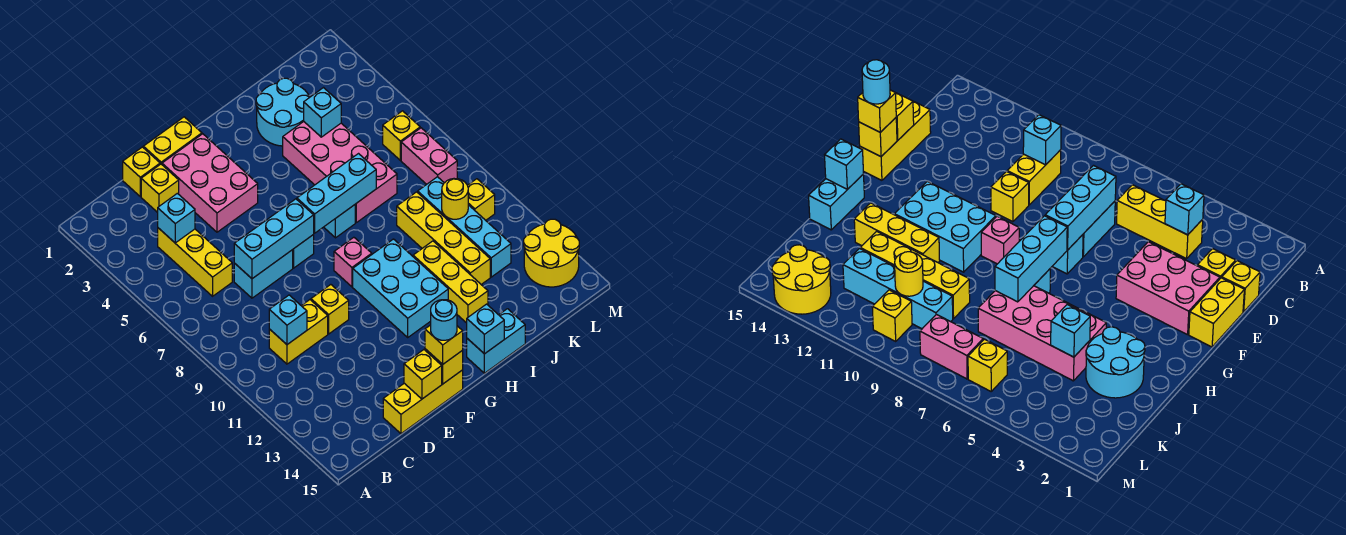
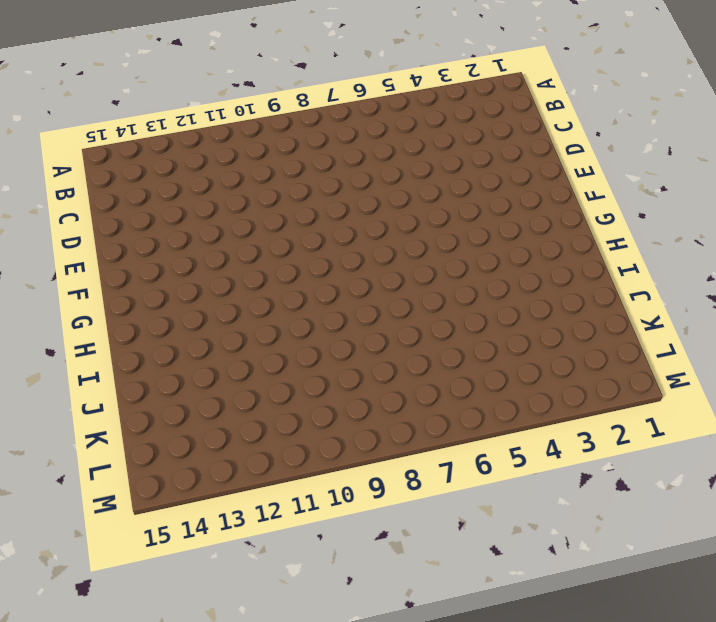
none -> yellow brick C4:C6 level 1
none -> yellow brick C10:D10 level 1
none -> yellow brick D1 level 1
none -> yellow brick D2 level 1

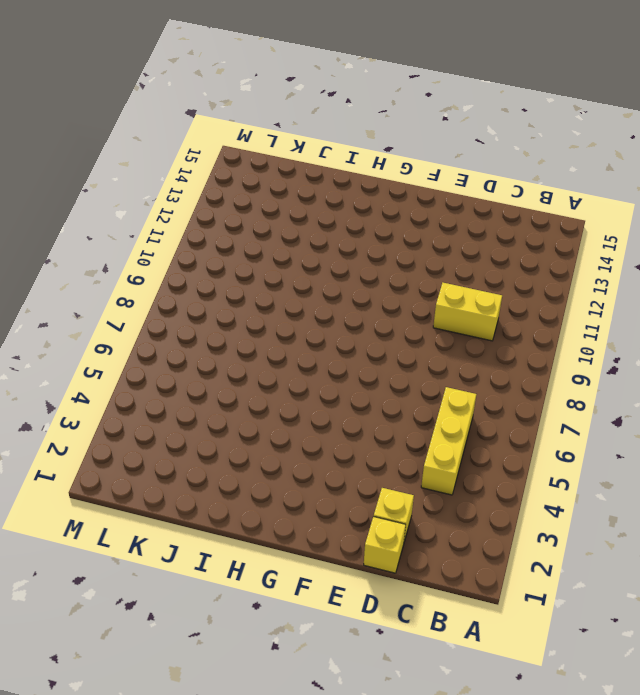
none -> cyan brick D7:E7 level 1
none -> yellow brick D15:F15 level 1
none -> yellow brick E1:F1 level 1
none -> pink brick E2:F4 level 1

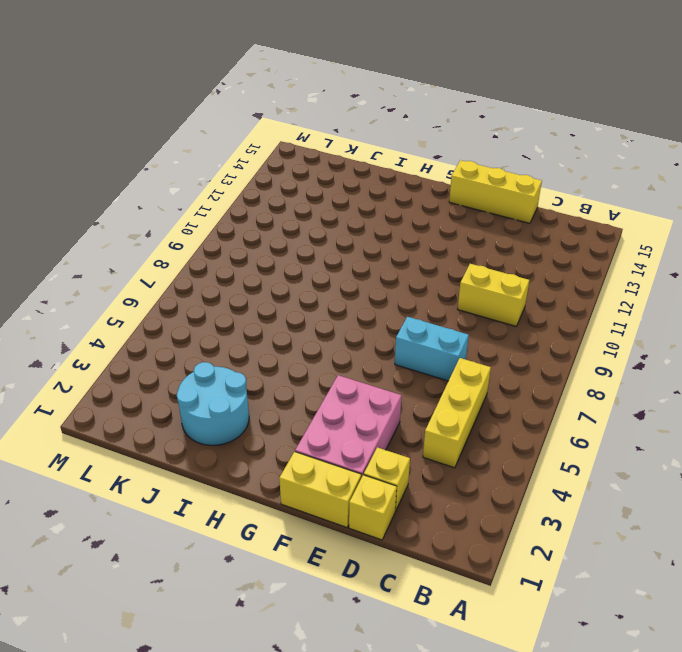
none -> yellow brick E10 level 1
none -> cyan brick F7 level 1
none -> pink brick G9 level 1
none -> cyan brick G10:H12 level 1

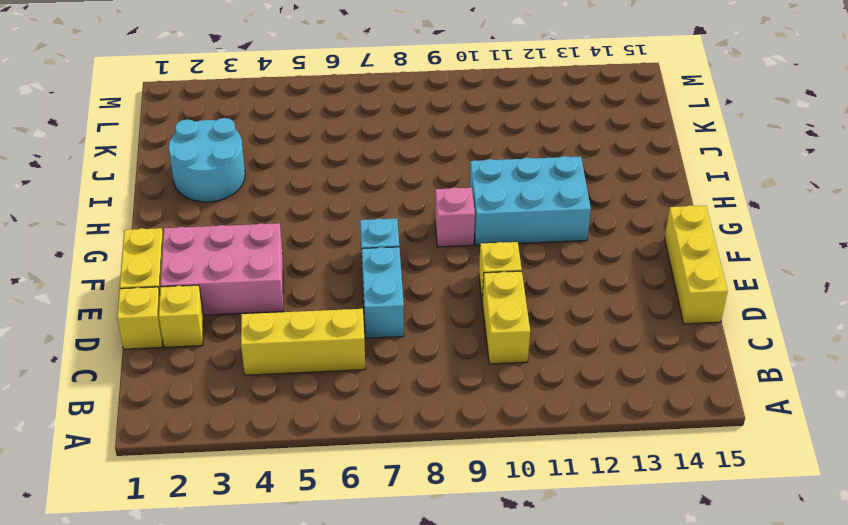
none -> cyan brick H7 level 1
none -> cyan brick H15:I15 level 1
none -> pink brick I4:J7 level 1
none -> yellow brick I11:I13 level 1

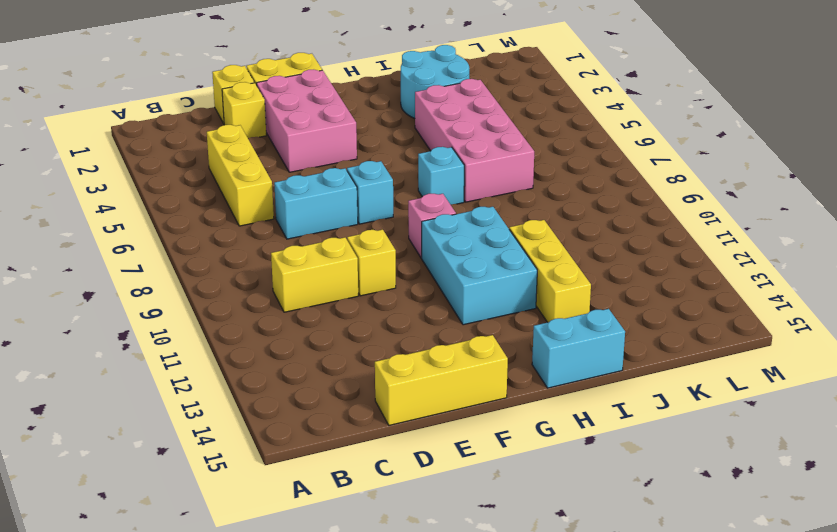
none -> yellow brick J9:J12 level 1
none -> cyan brick K9:K12 level 1
none -> yellow brick L6 level 1
none -> pink brick L7:L8 level 1

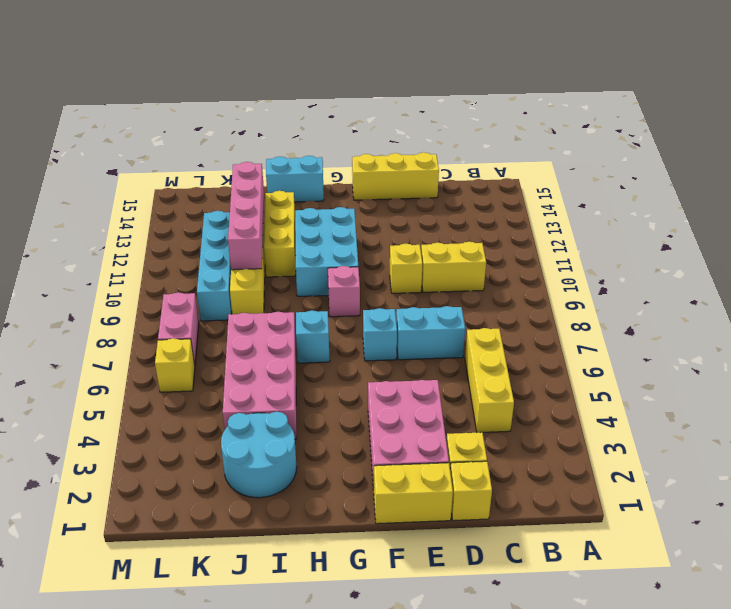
pink brick J10:J13 level 2 -> none
none -> yellow brick L10 level 1
none -> yellow round brick L13:M14 level 1
none -> cyan brick C4 level 2
none -> cyan brick C10 level 2

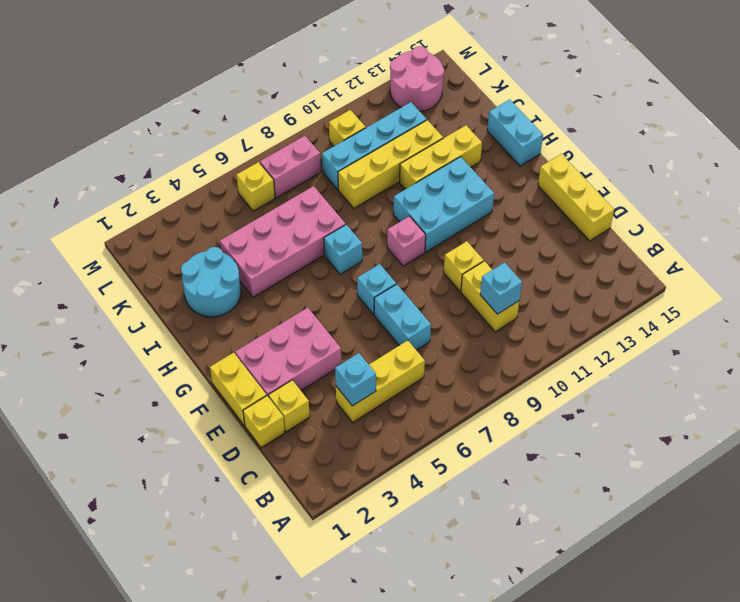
pink round brick L13:M14 level 1 -> yellow round brick L13:M14 level 1
none -> cyan brick D7:F7 level 2
none -> yellow brick E15 level 2
none -> yellow brick F15 level 2
none -> cyan brick G7:I7 level 2

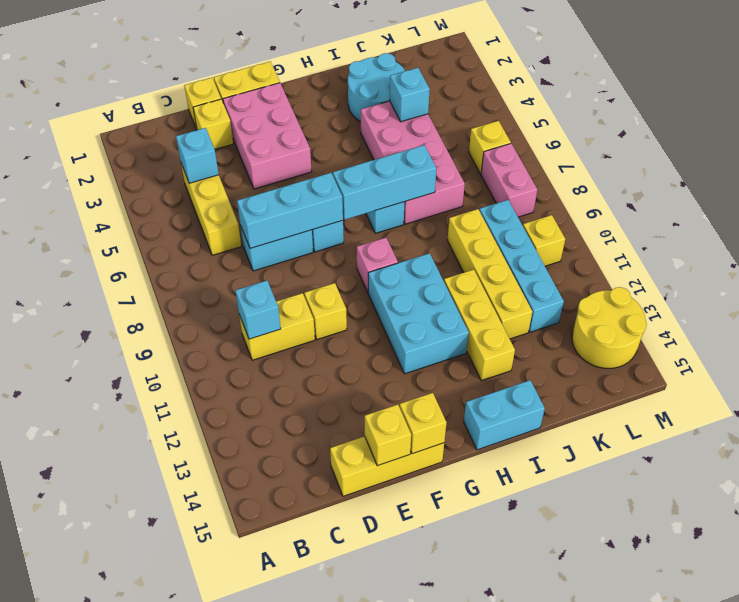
none -> cyan brick H15 level 2
none -> yellow round brick K10 level 2
none -> yellow brick F15 level 3
none -> cyan round brick F15 level 4

